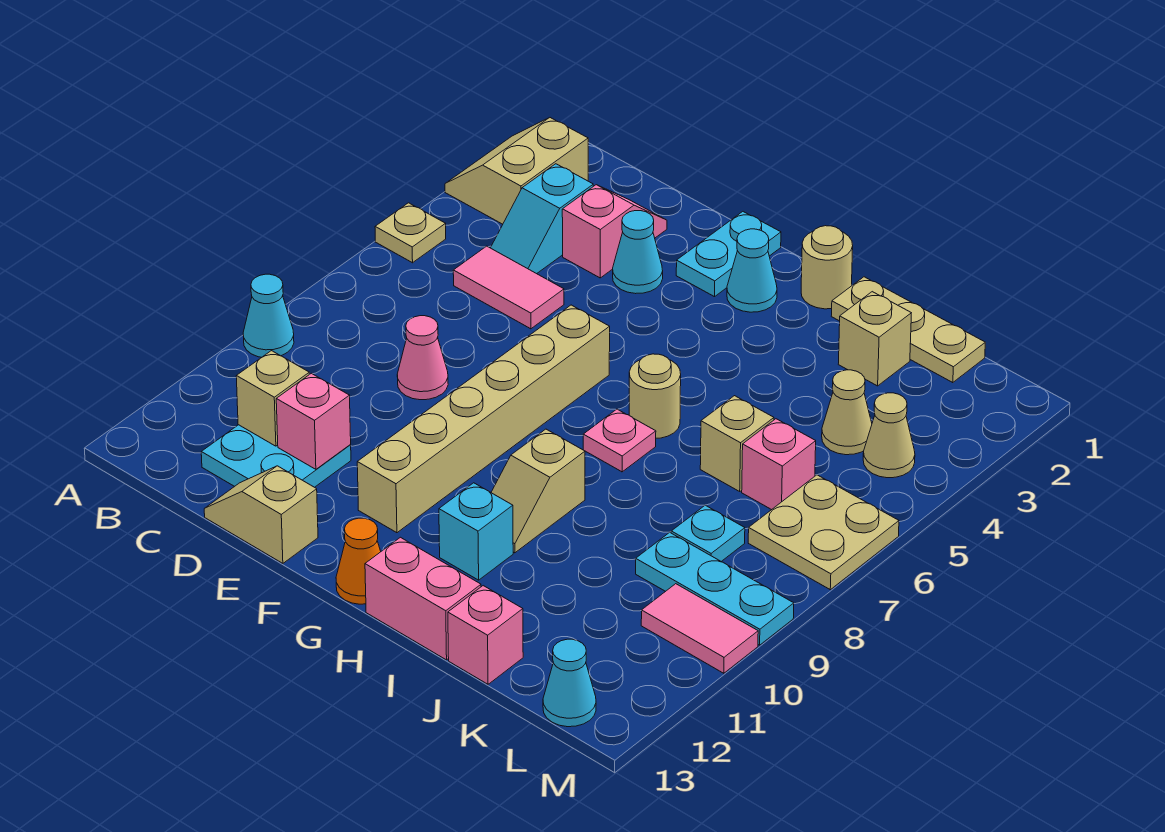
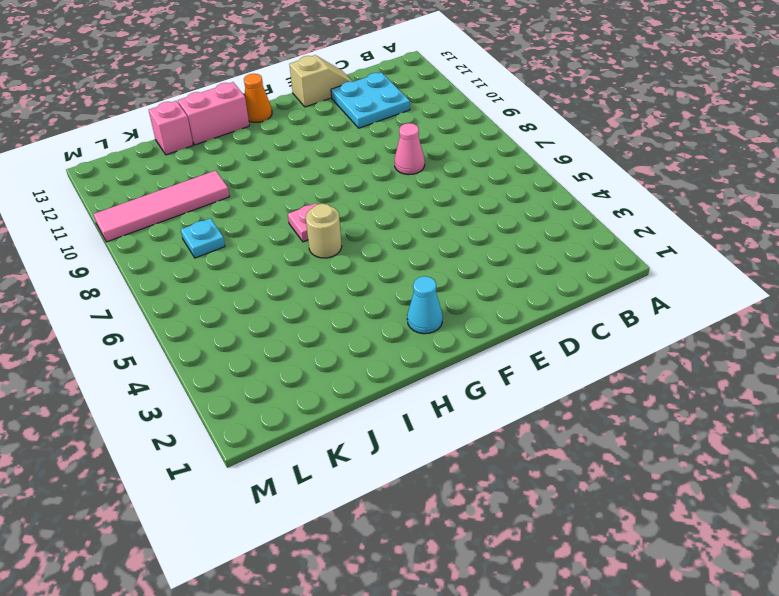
pink tile J10:M10 level 1 -> pink tile L10:M10 level 1
none -> tan slope A2:B3 level 1 top B
none -> tan plate A5 level 1
none -> cyan cone A9 level 1
none -> cyan slope C3:C4 level 1 top 3

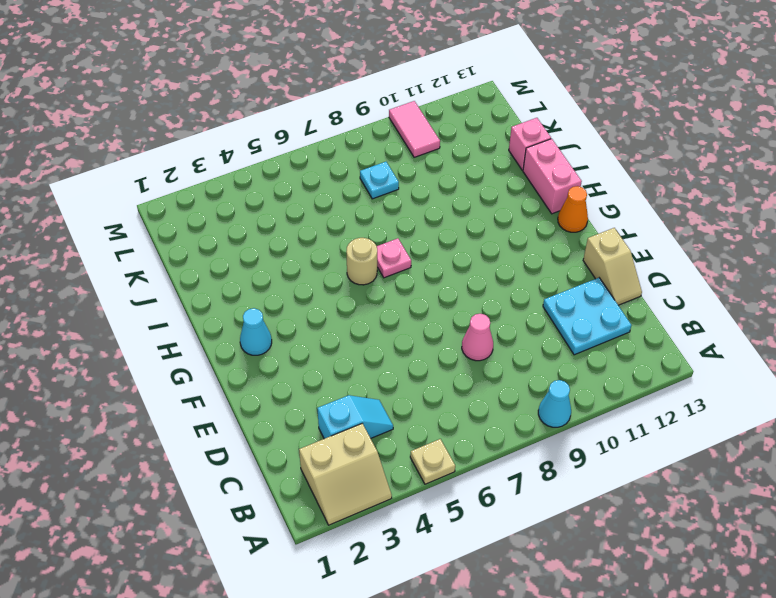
none -> pink tile C5:D5 level 1
none -> pink slope D2:D3 level 1 top 3
none -> cyan cone E3 level 1
none -> cyan plate F1:F2 level 1

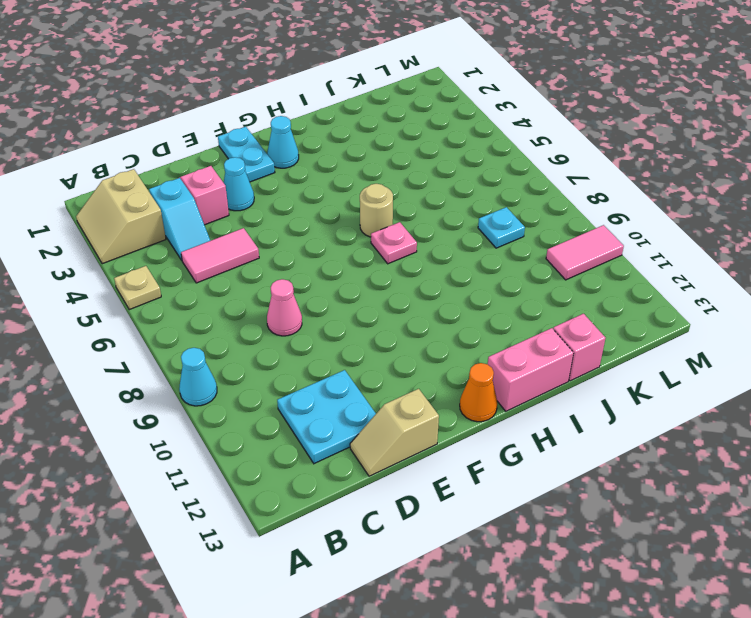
none -> tan brick F6:F11 level 1
none -> tan round brick H1 level 1
none -> tan slope H9:H10 level 1 top 9
none -> cyan brick H11 level 1

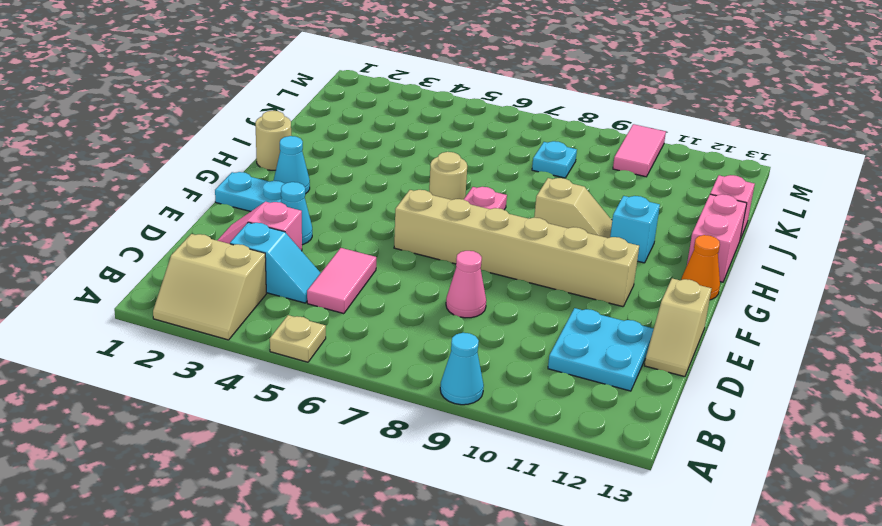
none -> tan plate I1:K1 level 1
none -> tan brick J2 level 1
none -> tan brick J6 level 1
none -> tan cone K4 level 1

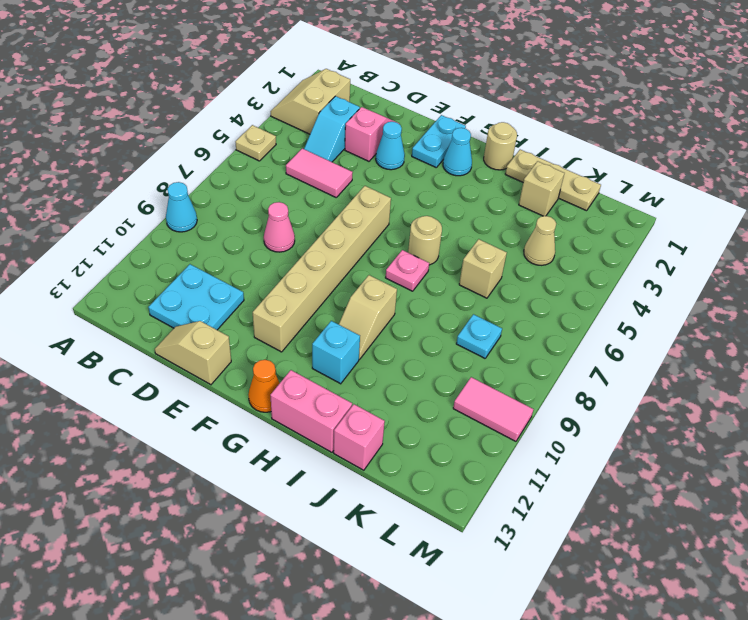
none -> pink brick K6 level 1
none -> cyan plate K9:M9 level 1
none -> tan cone L4 level 1
none -> tan plate L6:M7 level 1

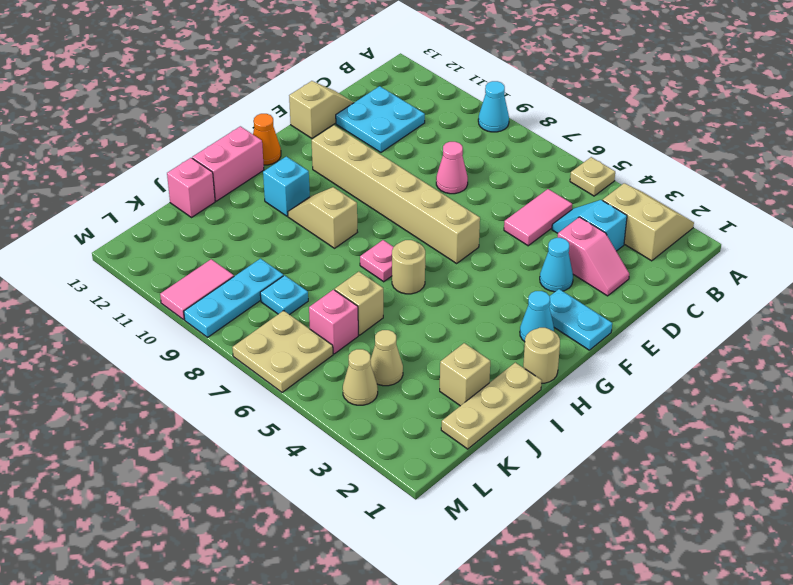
none -> cyan cone L13 level 1
none -> tan brick C11 level 2
none -> pink brick D11 level 2

